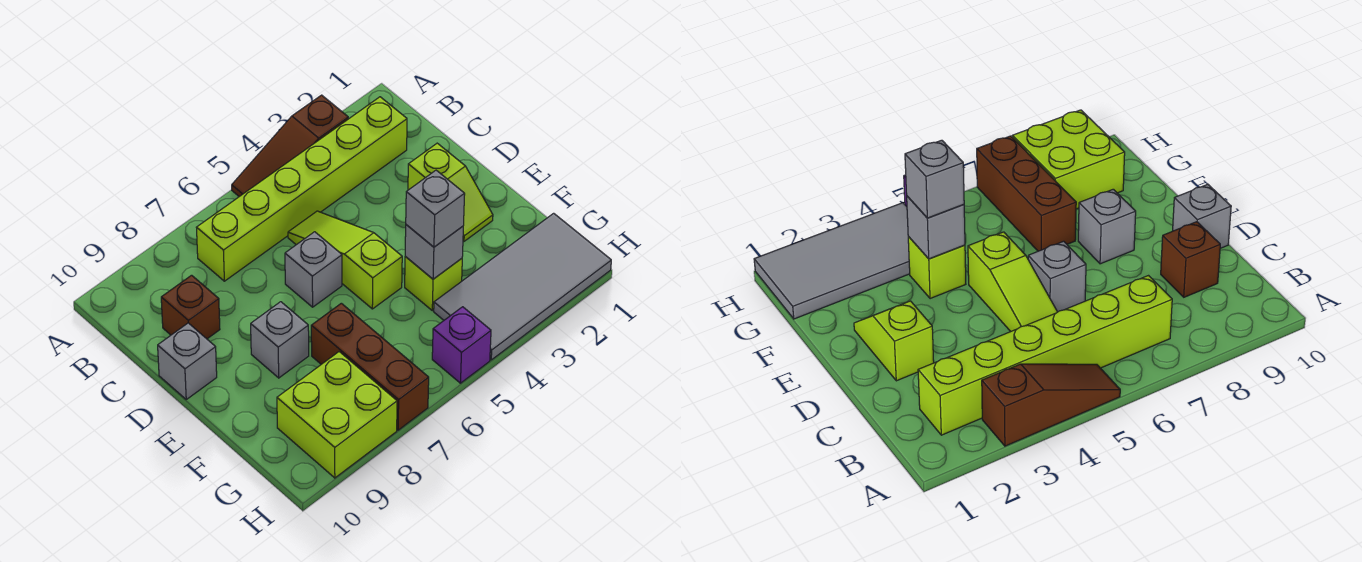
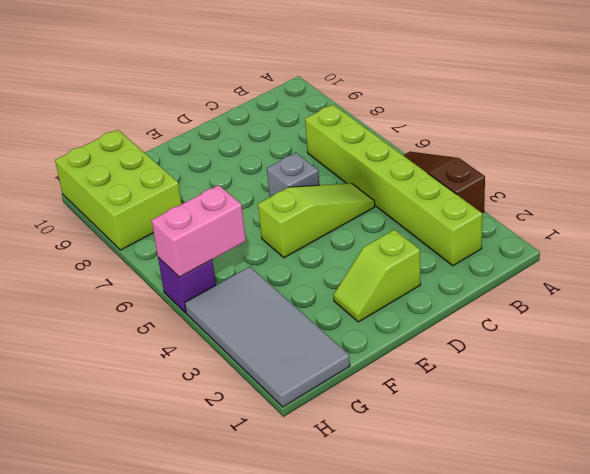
pink brick G5:H5 level 2 -> none
lime brick G8:H10 level 1 -> lime brick G8:H9 level 1
none -> brown brick C9 level 1
none -> grey brick D10 level 1
none -> grey brick E8 level 1

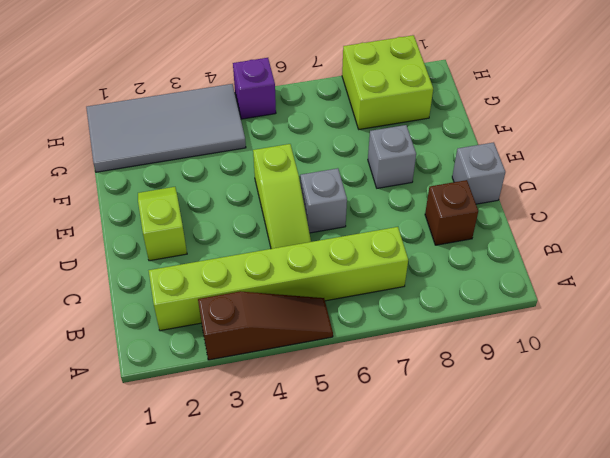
none -> lime brick F4 level 1
none -> brown brick F7:H7 level 1
none -> grey brick F4 level 2

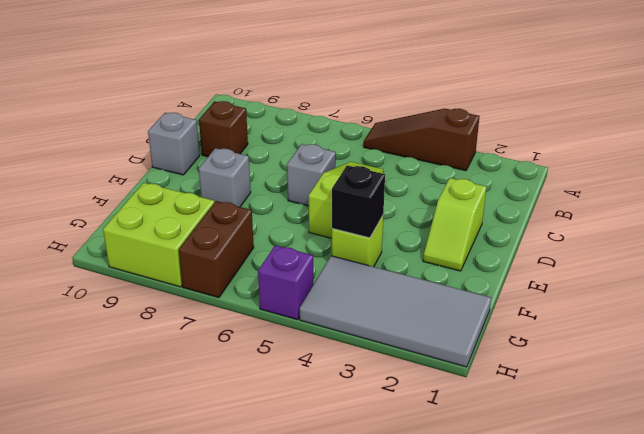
black brick F4 level 2 -> grey brick F4 level 2
brown brick G7:H7 level 1 -> brown brick F7:H7 level 1
none -> lime brick B2:B7 level 1
none -> grey brick F4 level 3

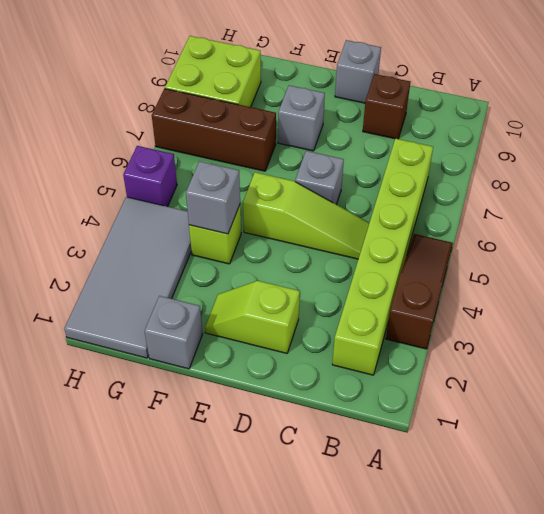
grey brick F1 level 1 -> grey brick F4 level 3

